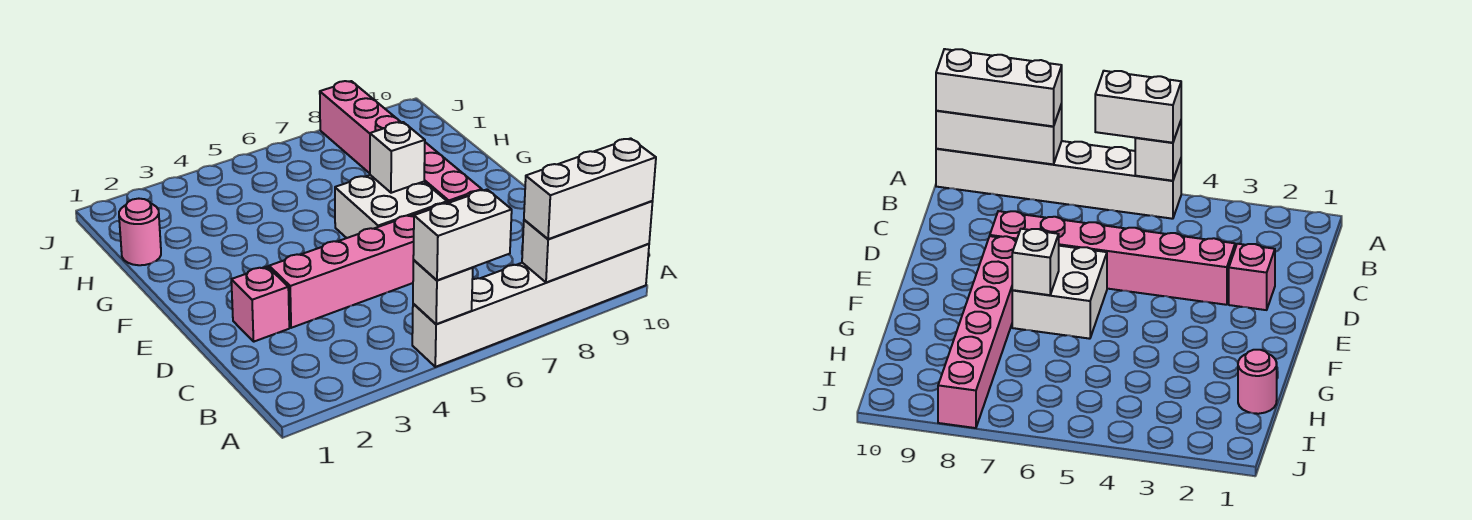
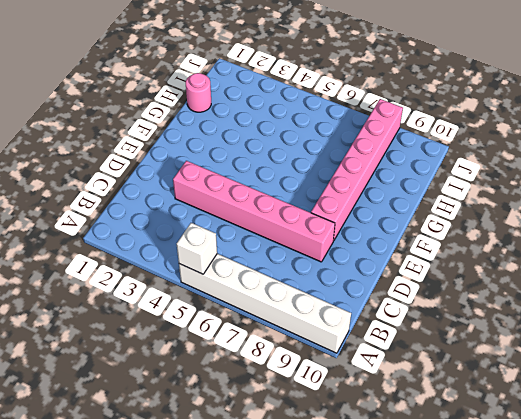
none -> pink brick D2 level 1
none -> white brick E6:F7 level 1

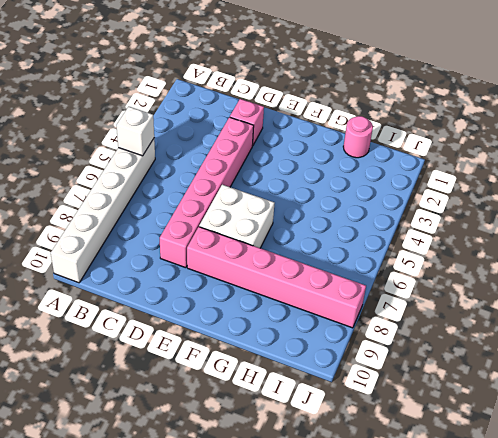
none -> white brick A8:A10 level 2
none -> white brick F7 level 2

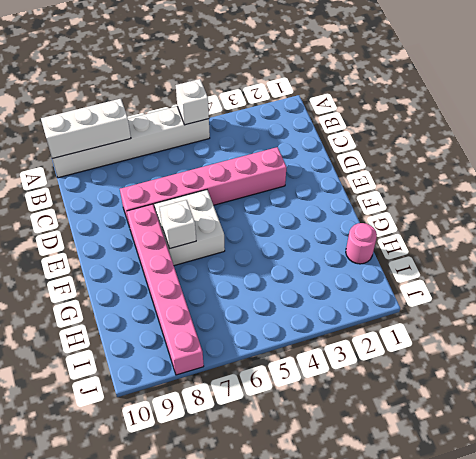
none -> pink brick D2 level 1
none -> white brick A5:A6 level 3

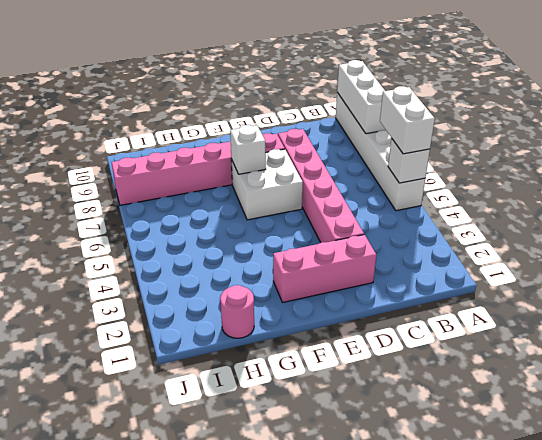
pink brick D2:F2 level 1 -> pink brick D2 level 1
none -> white brick A8:A10 level 3

